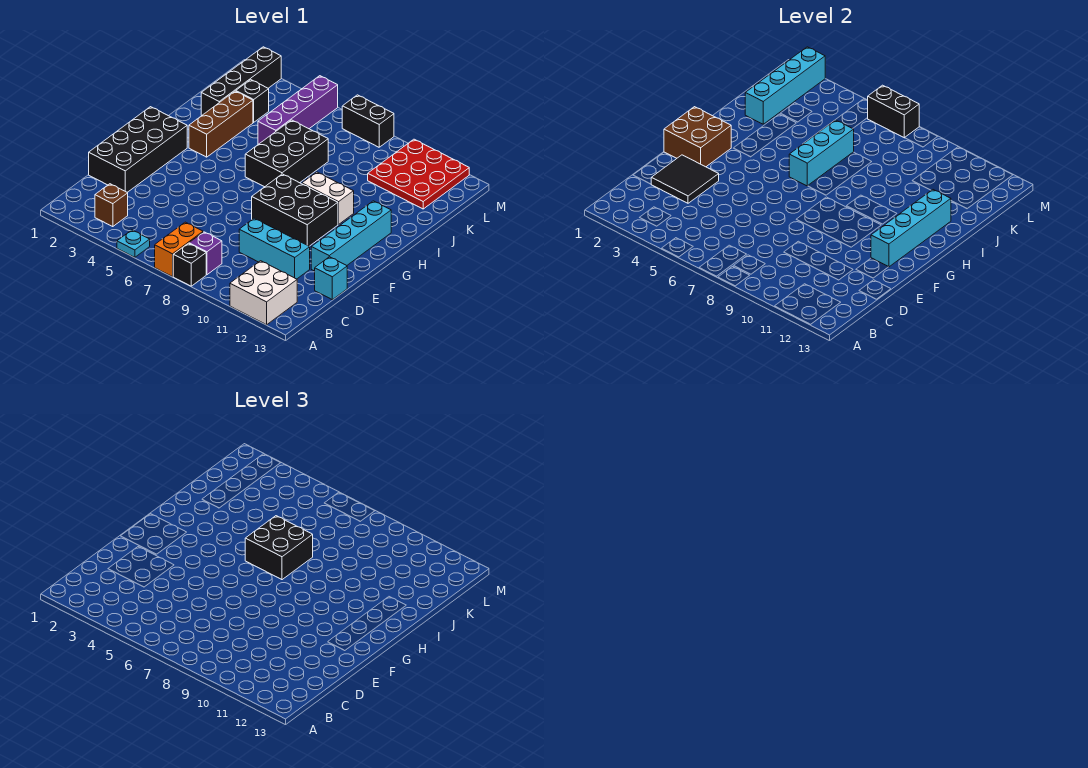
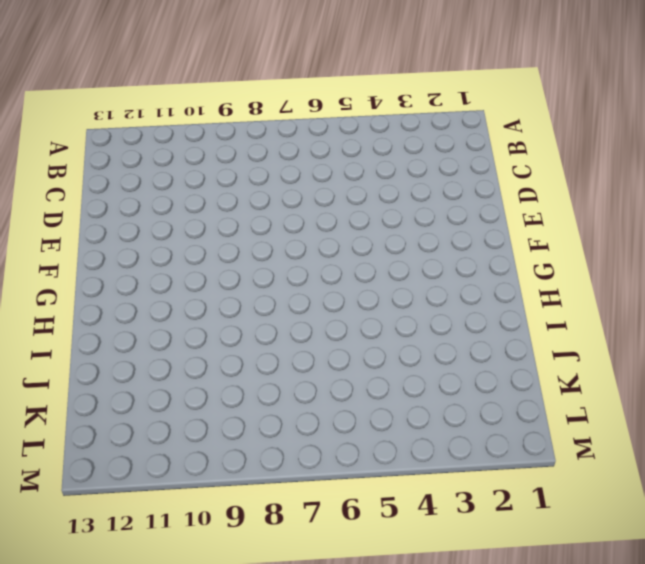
none -> cyan plate A5 level 1
none -> orange brick A7:B7 level 1
none -> black brick A8 level 1

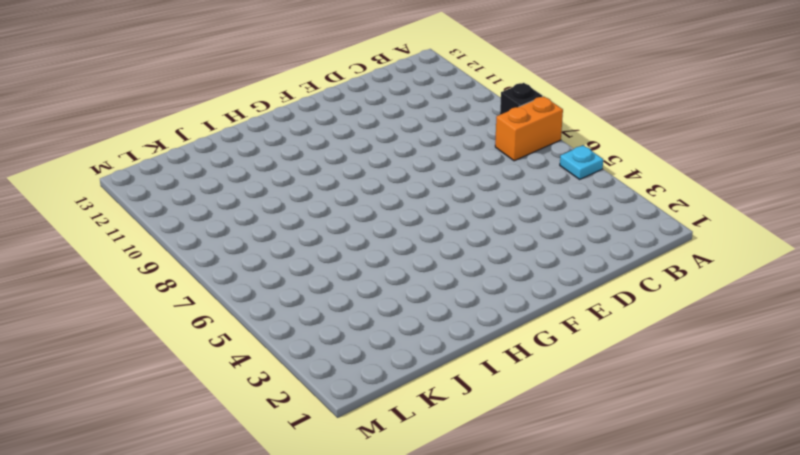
none -> white brick A11:B12 level 1
none -> brown brick B3 level 1
none -> purple brick B8 level 1

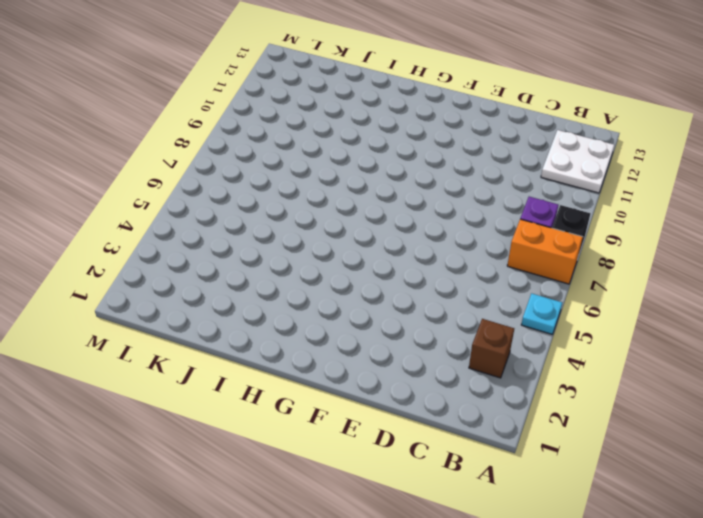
white plate A11:B12 level 1 -> white brick A11:B12 level 1
none -> black brick D1:G2 level 1
none -> cyan brick D9:D11 level 1
none -> cyan brick D13 level 1

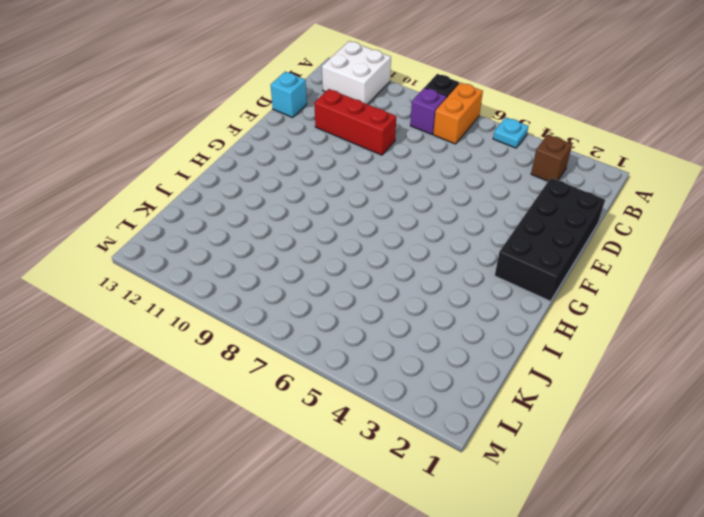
red brick D9:D11 level 1 -> cyan brick D9:D11 level 1
none -> cyan brick E12:H12 level 1
none -> black brick F8:G10 level 1
none -> brown brick H3:J3 level 1

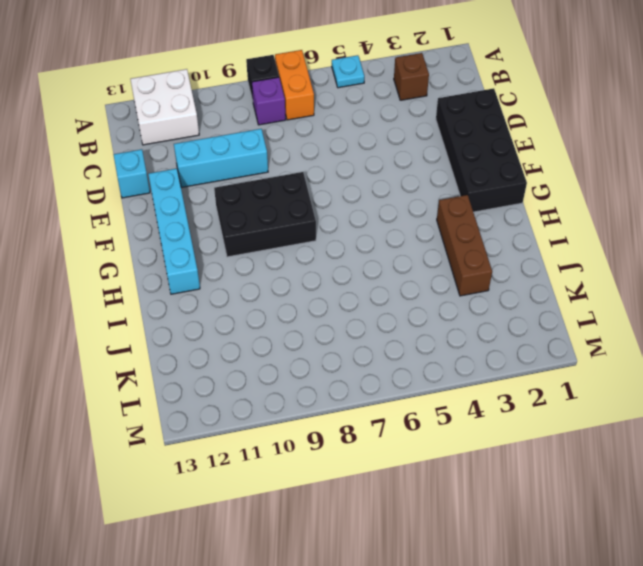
none -> black brick H6:J7 level 1
none -> white brick H9:H10 level 1
none -> black brick J2:M2 level 1

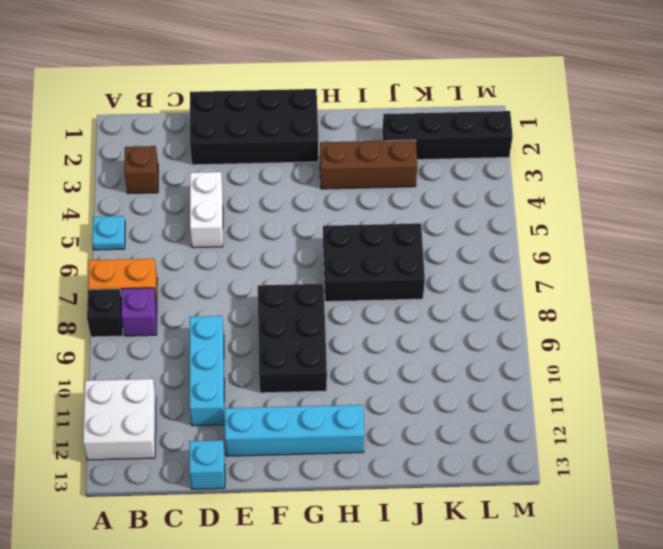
white brick D4:D5 level 1 -> white brick H9:H10 level 1
none -> purple brick J5:M5 level 1
none -> black brick K3 level 1
none -> red plate K10:M12 level 1

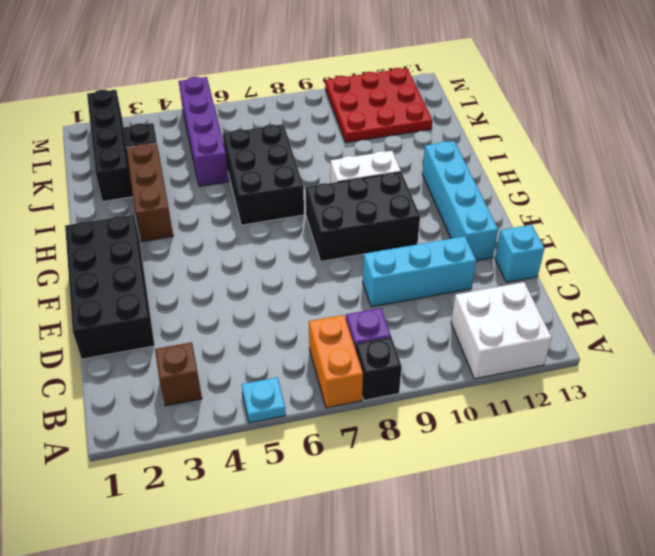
none -> black brick M7:M8 level 1
none -> black tile D2:E3 level 2
none -> brown brick F1:G2 level 2

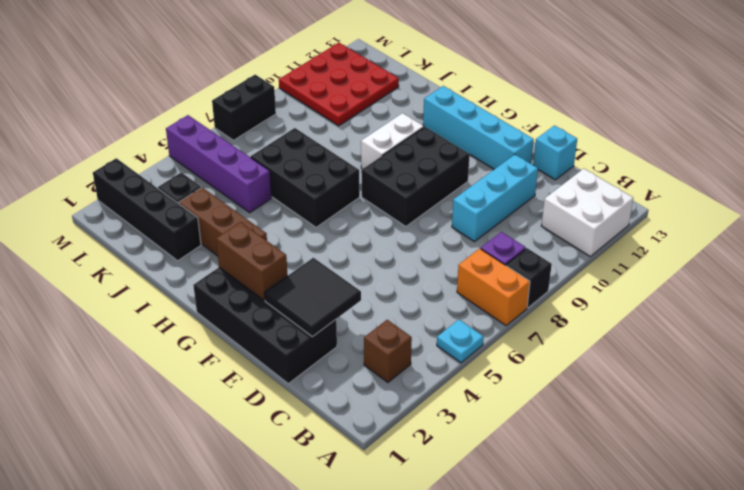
brown brick F2:G2 level 2 -> brown brick F1:G2 level 2
none -> cyan brick F12:I12 level 2
none -> cyan brick H6:J6 level 2
none -> cyan brick J2:M2 level 2

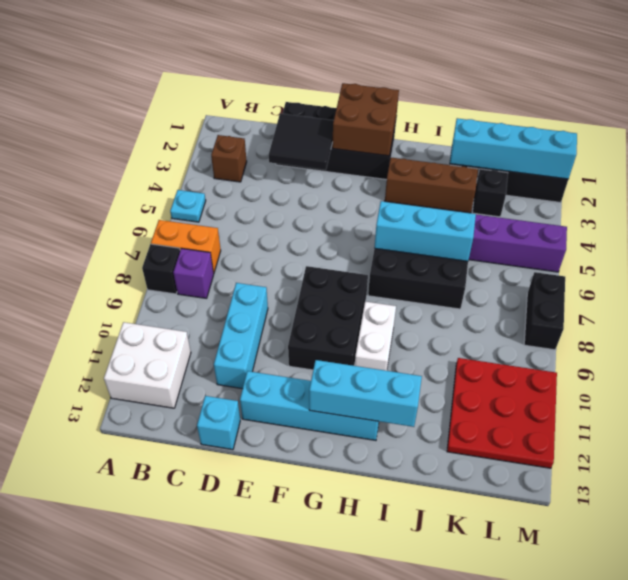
cyan brick G12:I12 level 2 -> cyan brick F12:I12 level 2
none -> black brick M6:M7 level 2
none -> black brick H6:I7 level 3

